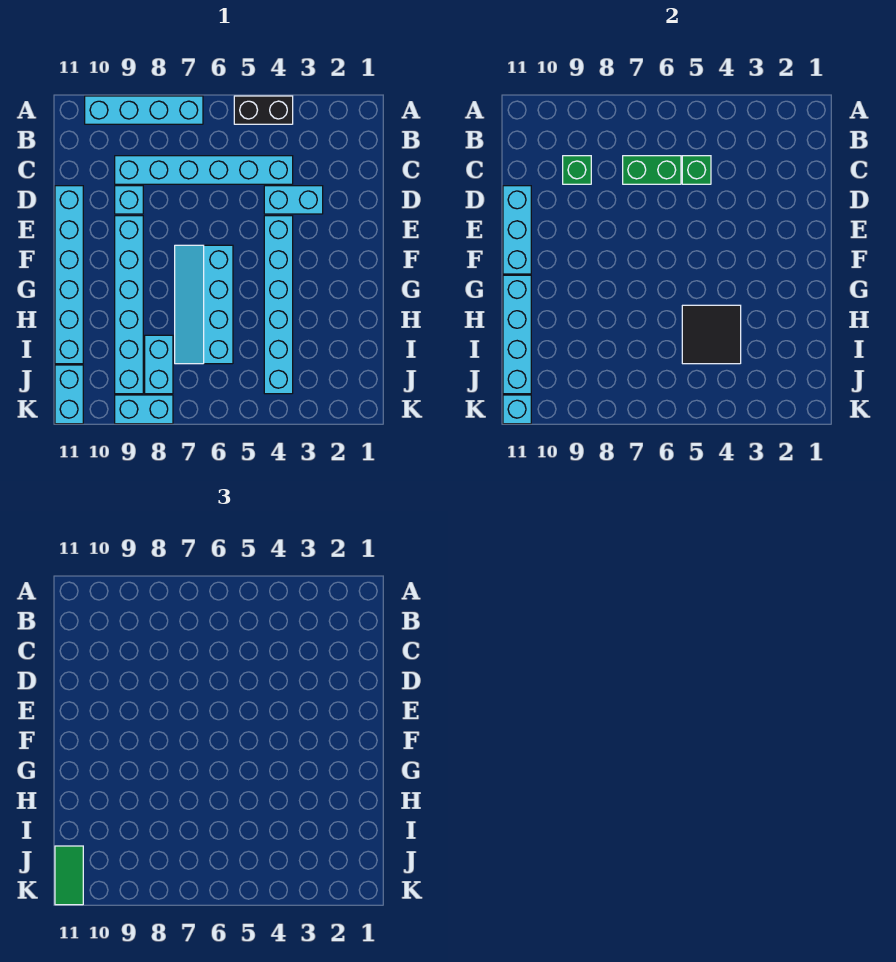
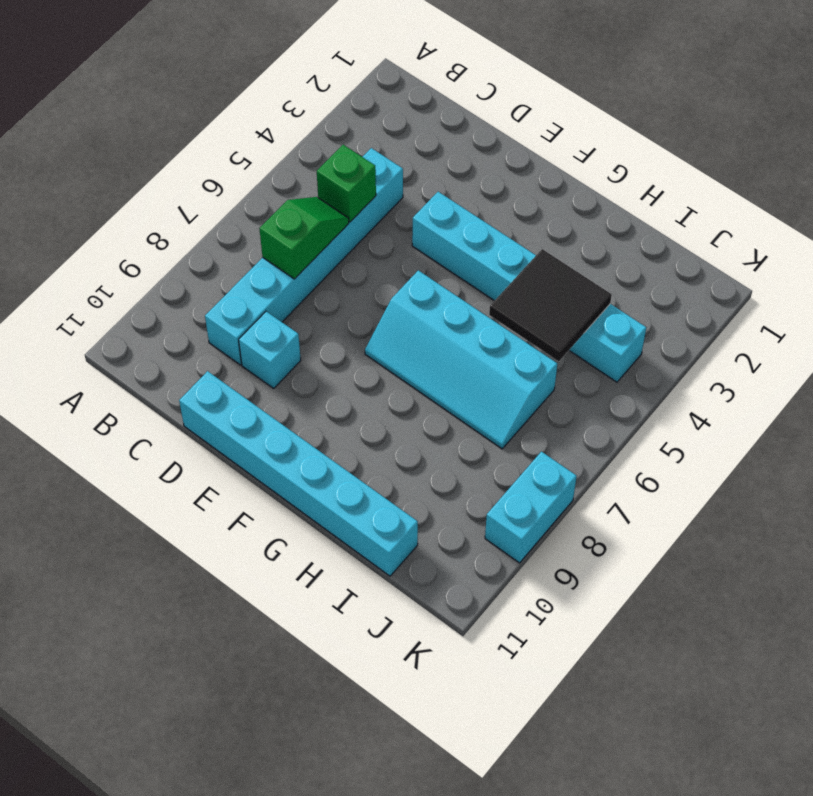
green slope C6:C7 level 2 top 7 -> green brick C6:C7 level 2
none -> black brick A4:A5 level 1
none -> cyan brick A7:A10 level 1
none -> cyan brick D3:D4 level 1

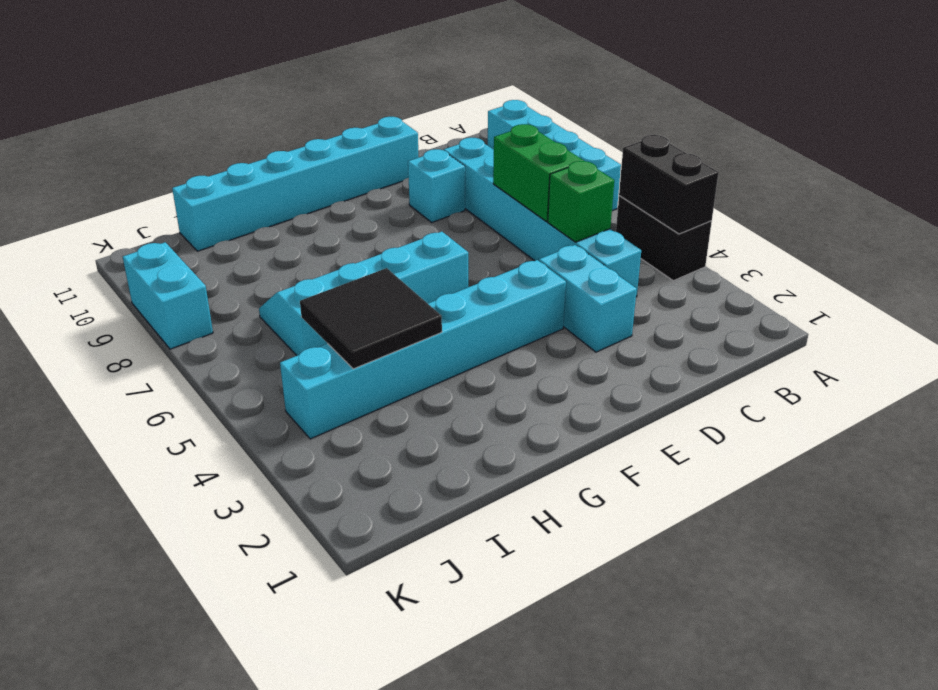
black brick A4:A5 level 2 -> none
none -> cyan brick E9:J9 level 1
none -> cyan brick I8:J8 level 1
none -> cyan brick J11:K11 level 1

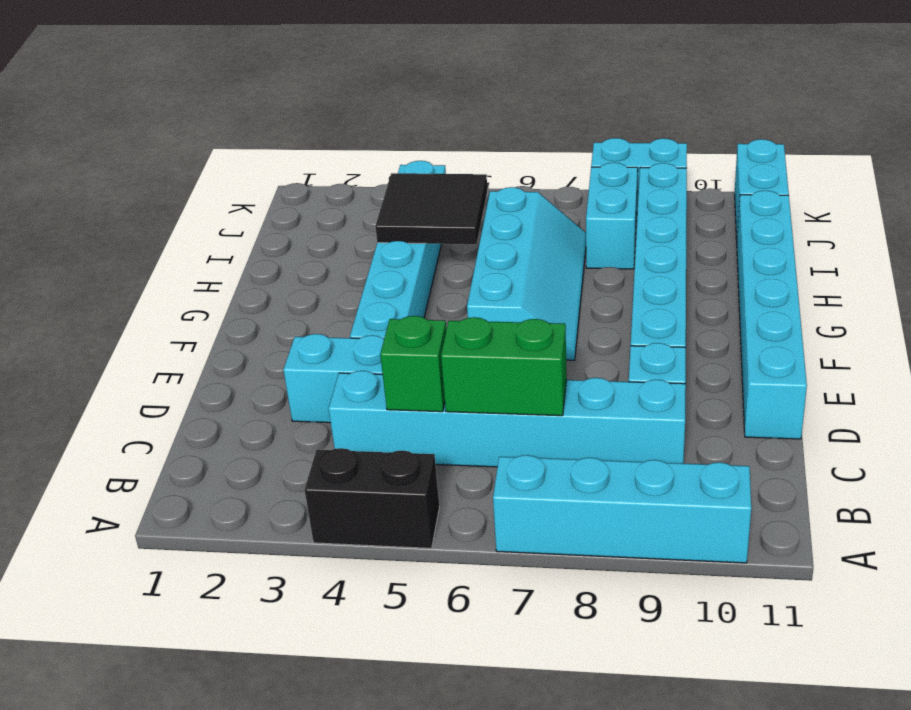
none -> green brick C9 level 2
none -> cyan brick D11:F11 level 2
none -> cyan brick G11:J11 level 2

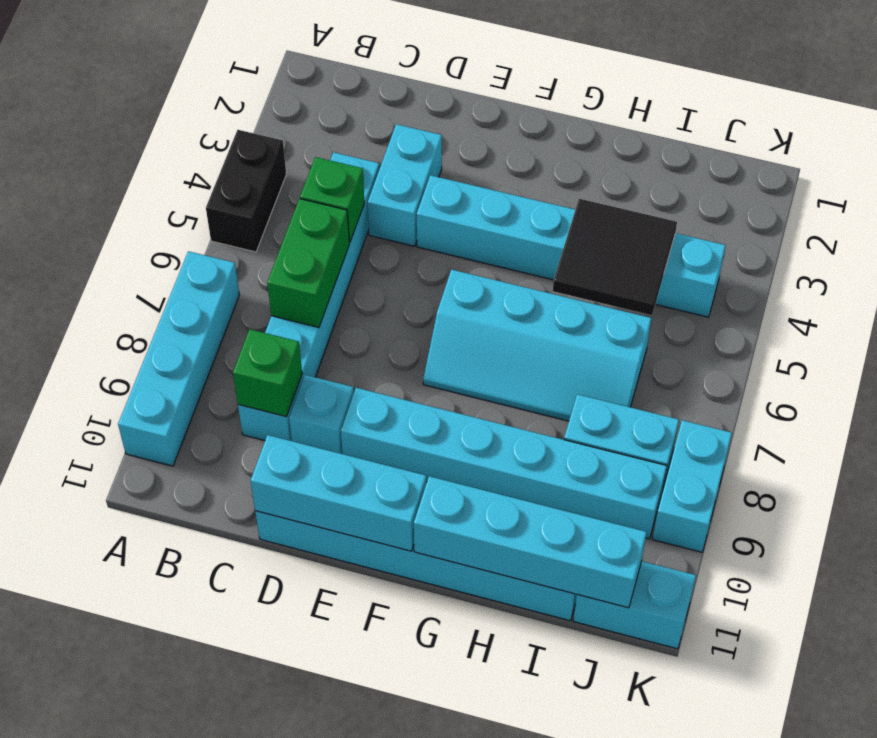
none -> cyan brick K11 level 2
none -> green tile J11:K11 level 3

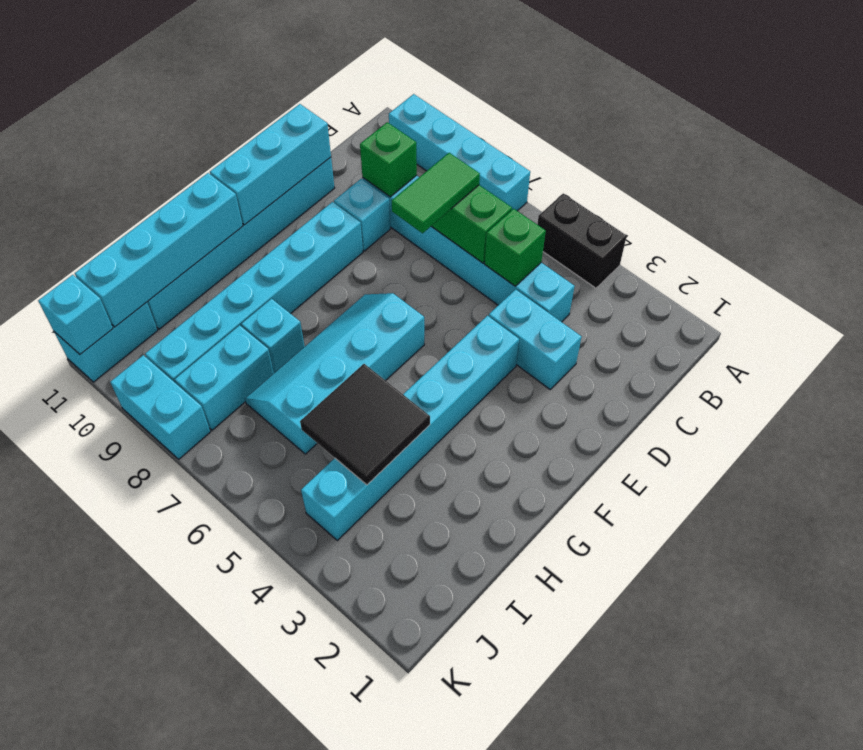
green tile C7:D7 level 3 -> green tile J11:K11 level 3
cyan brick H8 level 1 -> none

